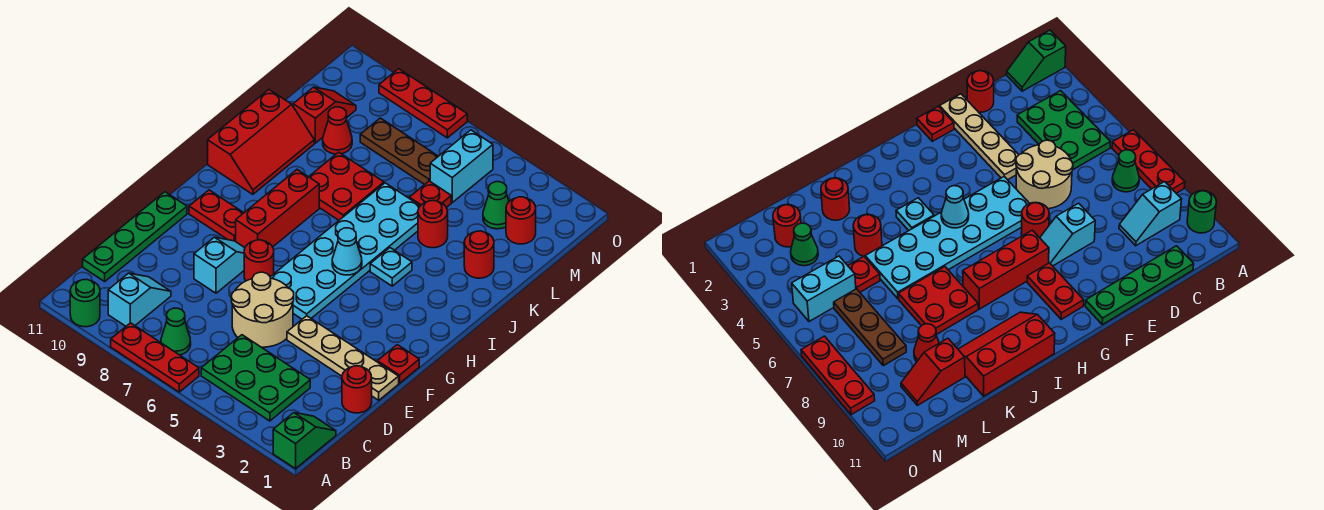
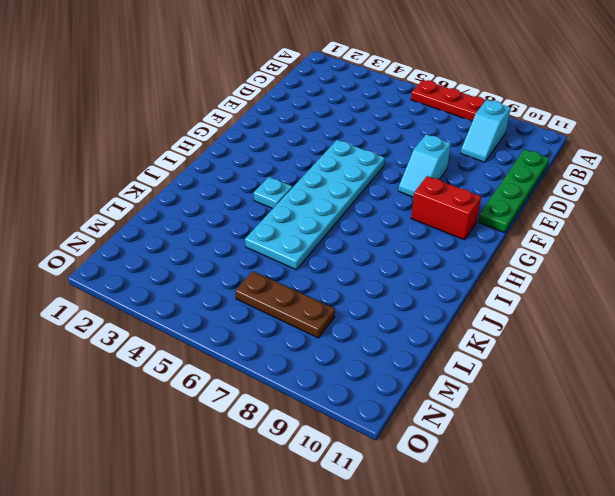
red brick G9:G10 level 1 -> red plate G9:G10 level 1
none -> green slope A1:B1 level 1 top A
none -> green round brick A10 level 1
none -> green plate B3:C5 level 1
none -> green cone B7 level 1

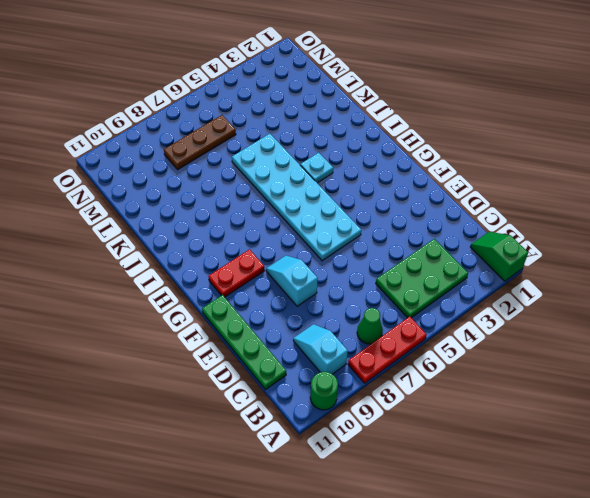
none -> red round brick D1 level 1
none -> tan round brick D5:E6 level 1
none -> tan plate E1:E4 level 1
none -> red plate F1 level 1

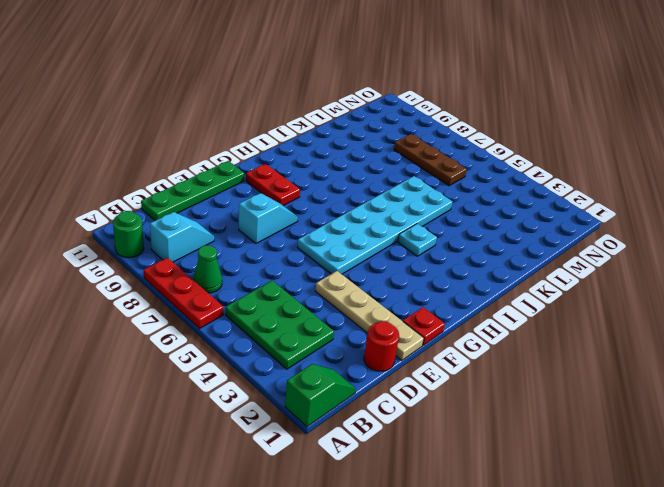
none -> tan round brick D5:E6 level 1
none -> red round brick F7 level 1
none -> red brick G8:I8 level 1
none -> red slope I10:K11 level 1 top 11

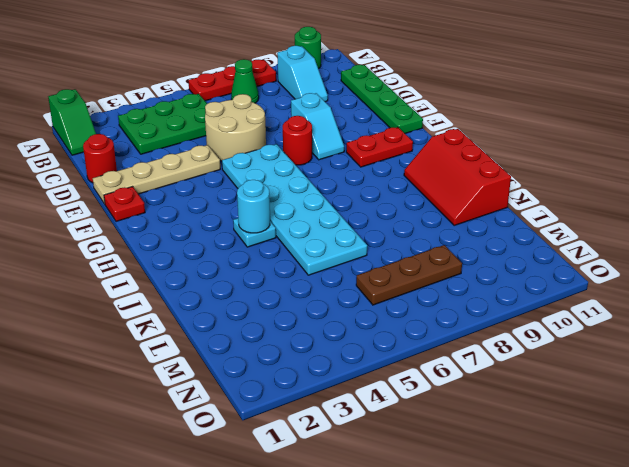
cyan round brick I4 level 2 -> none
none -> red brick G8:I8 level 1
none -> red plate J7:K8 level 1
none -> red round brick K2 level 1
none -> red round brick K4 level 1

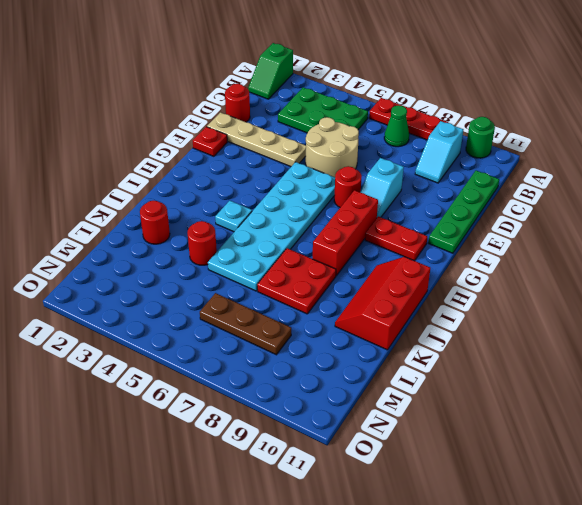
none -> red plate L5 level 1
none -> red cone L9 level 1
none -> red slope L10:M10 level 1 top L
none -> red round brick M2 level 1

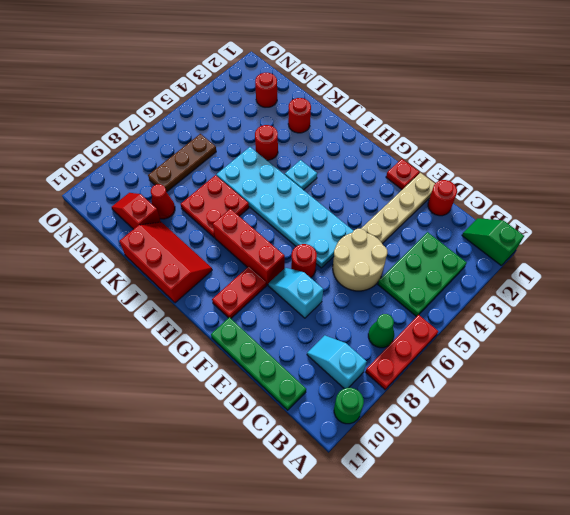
none -> red plate L5 level 1
none -> green cone M3 level 1
none -> cyan brick M5:N5 level 1
none -> red plate O7:O9 level 1

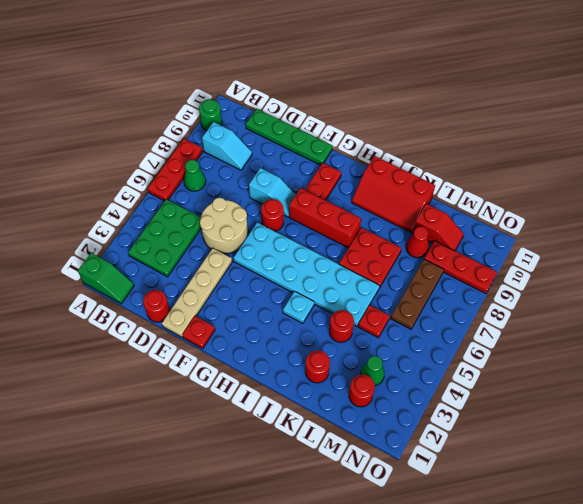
red plate M9:O9 level 1 -> red plate O7:O9 level 1
none -> cyan brick M5:N5 level 1
none -> cyan cone H5 level 2

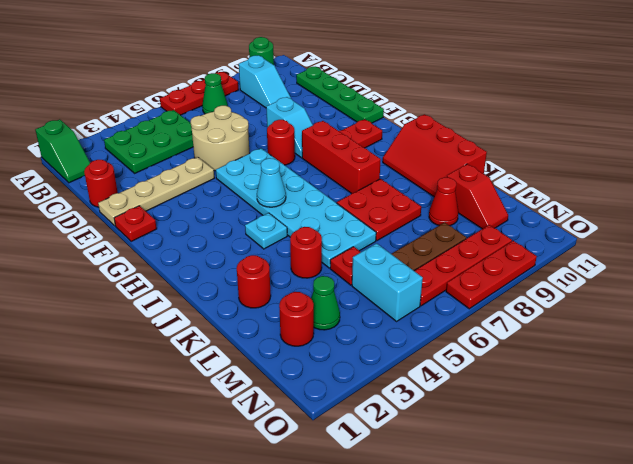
red plate N6:N9 level 1 -> none

